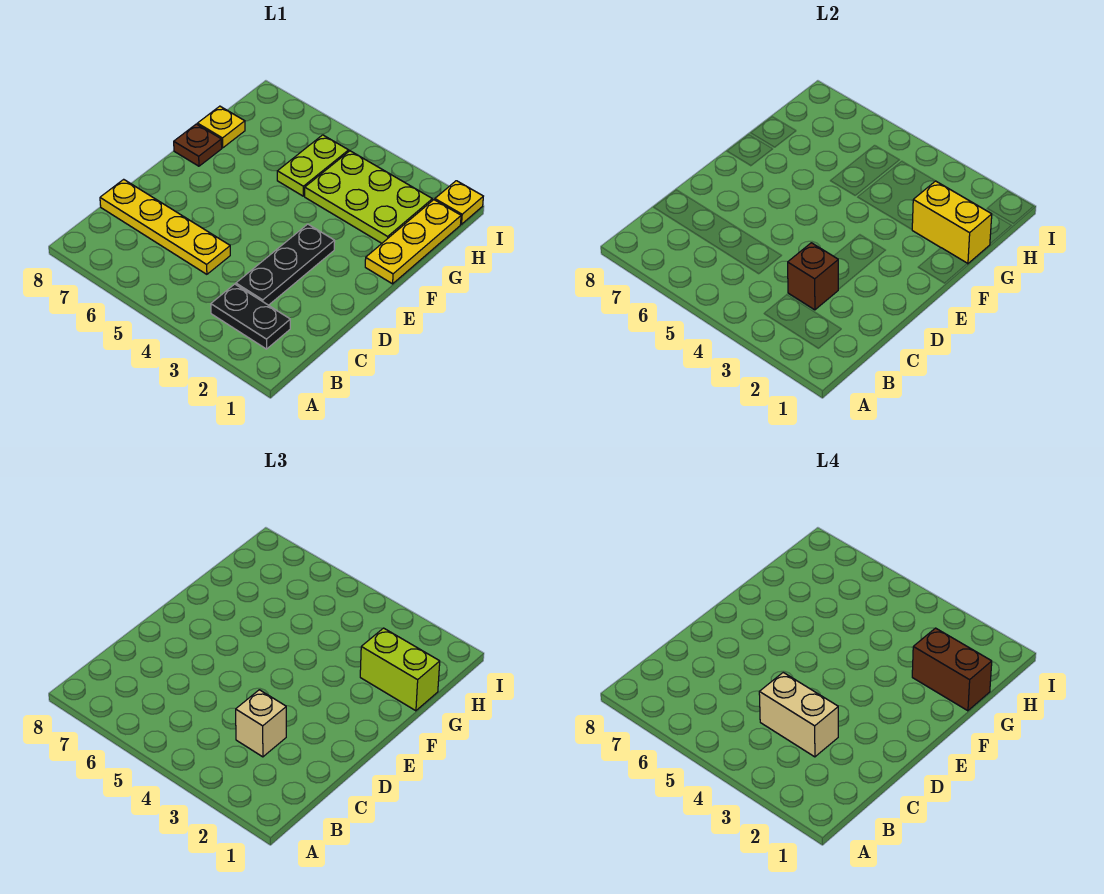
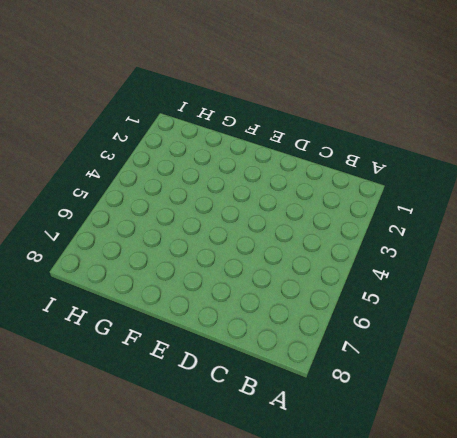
none -> black plate B2:B3 level 1
none -> black plate C3:E3 level 1
none -> yellow plate C5:C8 level 1

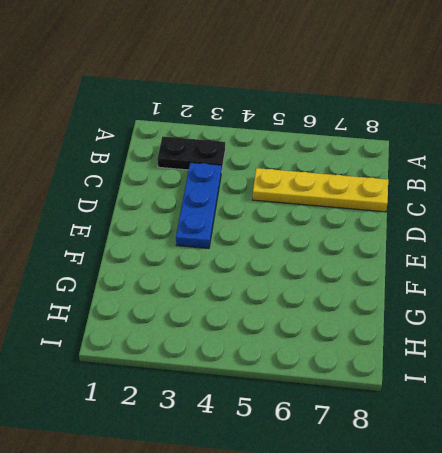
blue plate C3:E3 level 1 -> black plate C3:E3 level 1
none -> yellow plate F1:H1 level 1
none -> brown plate F8 level 1
none -> lime plate G2:H4 level 1

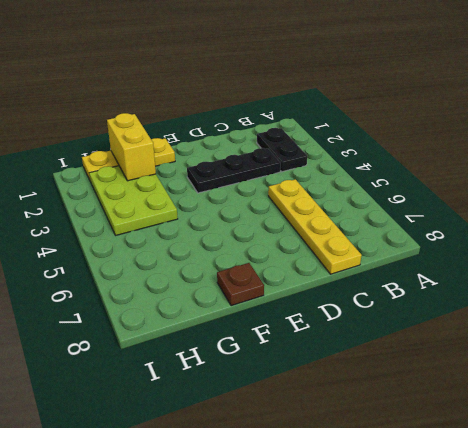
none -> lime plate G5:H5 level 1
none -> yellow plate G8 level 1
none -> yellow plate I1 level 1

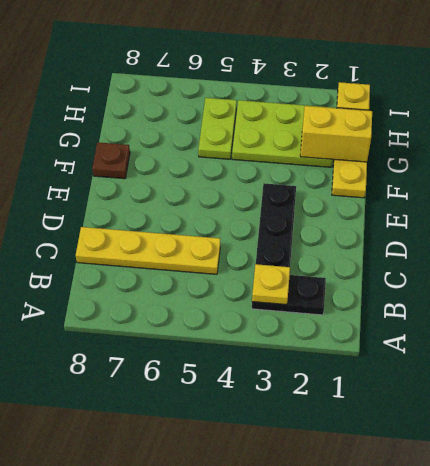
yellow plate B3 level 2 -> yellow plate G8 level 1
none -> brown brick C3 level 2
none -> tan brick C3 level 3
none -> lime brick G1:G2 level 3

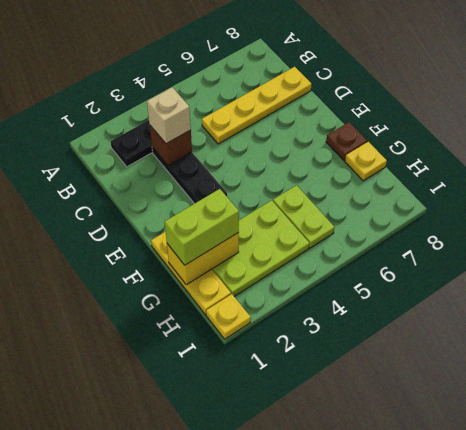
none -> tan brick C3:C4 level 4
none -> brown brick G1:G2 level 4

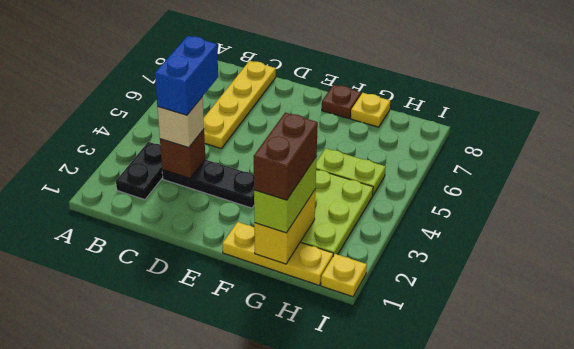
blue brick C3:C4 level 4 -> tan brick C3:C4 level 4

